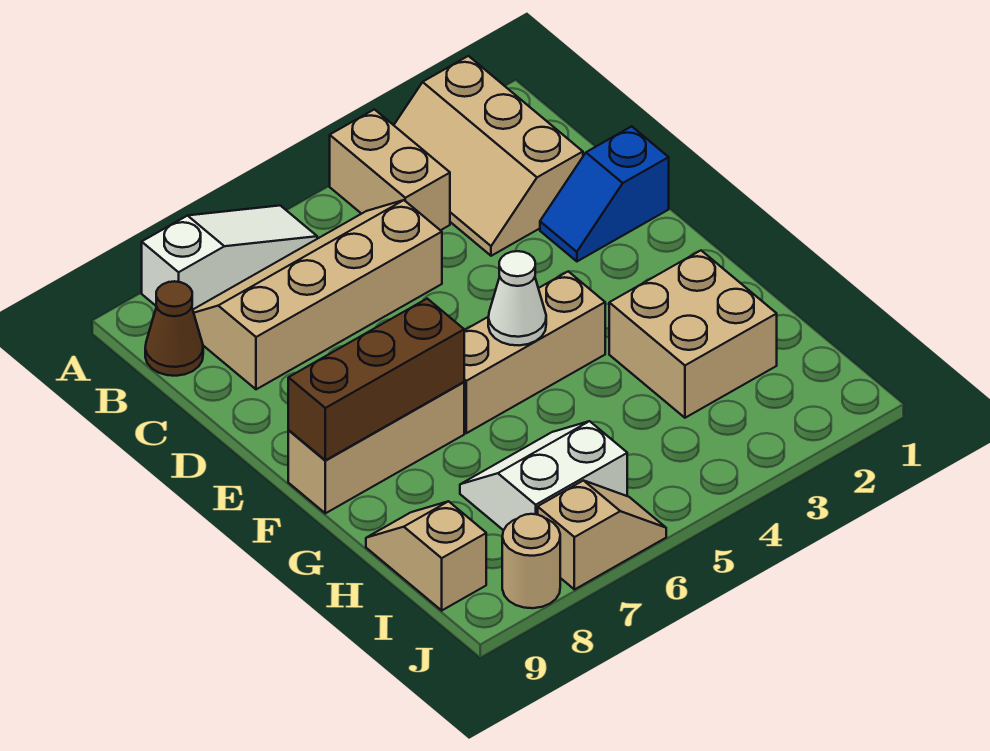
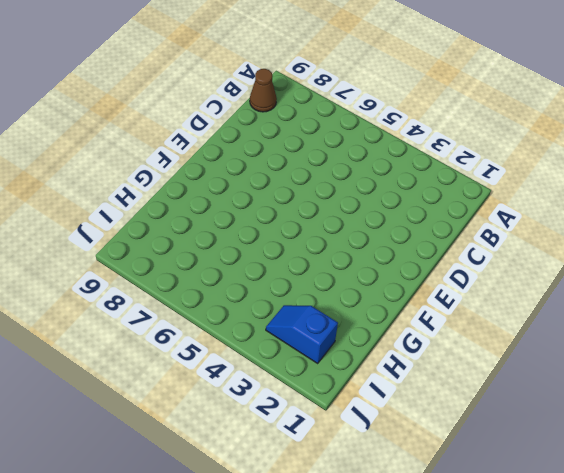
blue slope I2:I3 level 1 top 2 -> blue slope D1:D2 level 1 top 1
none -> tan slope A2:C3 level 1 top 2
none -> tan brick A4:B4 level 1
none -> white slope A6:A8 level 1 top 8

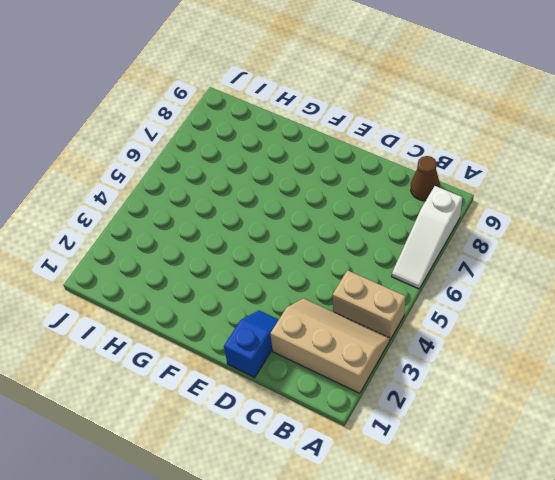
none -> tan slope B5:C8 level 1 top C
none -> tan brick F4:F6 level 1
none -> tan brick F7:F9 level 1

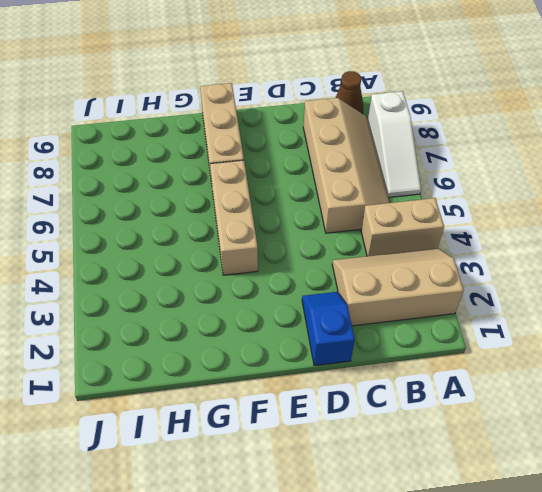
none -> tan brick G2:H3 level 1
none -> white slope H6:I7 level 1 top I
none -> tan slope H9:I9 level 1 top I

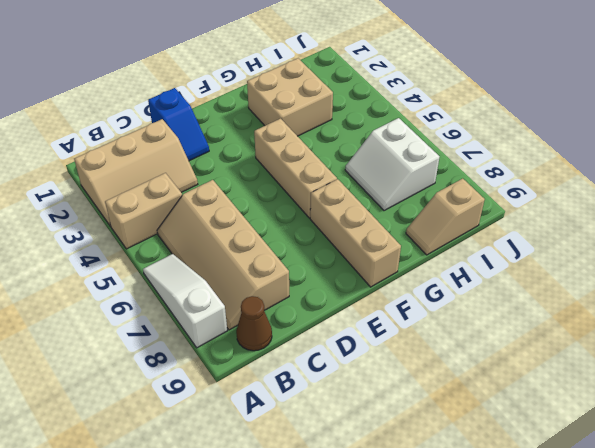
none -> tan slope J6:J7 level 1 top 7
none -> tan round brick J8 level 1
none -> white cone F5 level 2

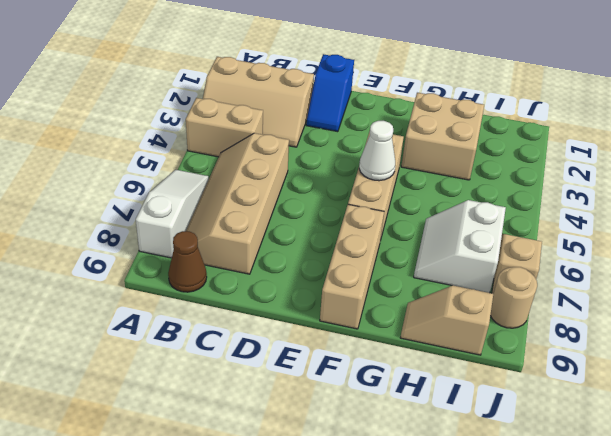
none -> brown brick F7:F9 level 2

